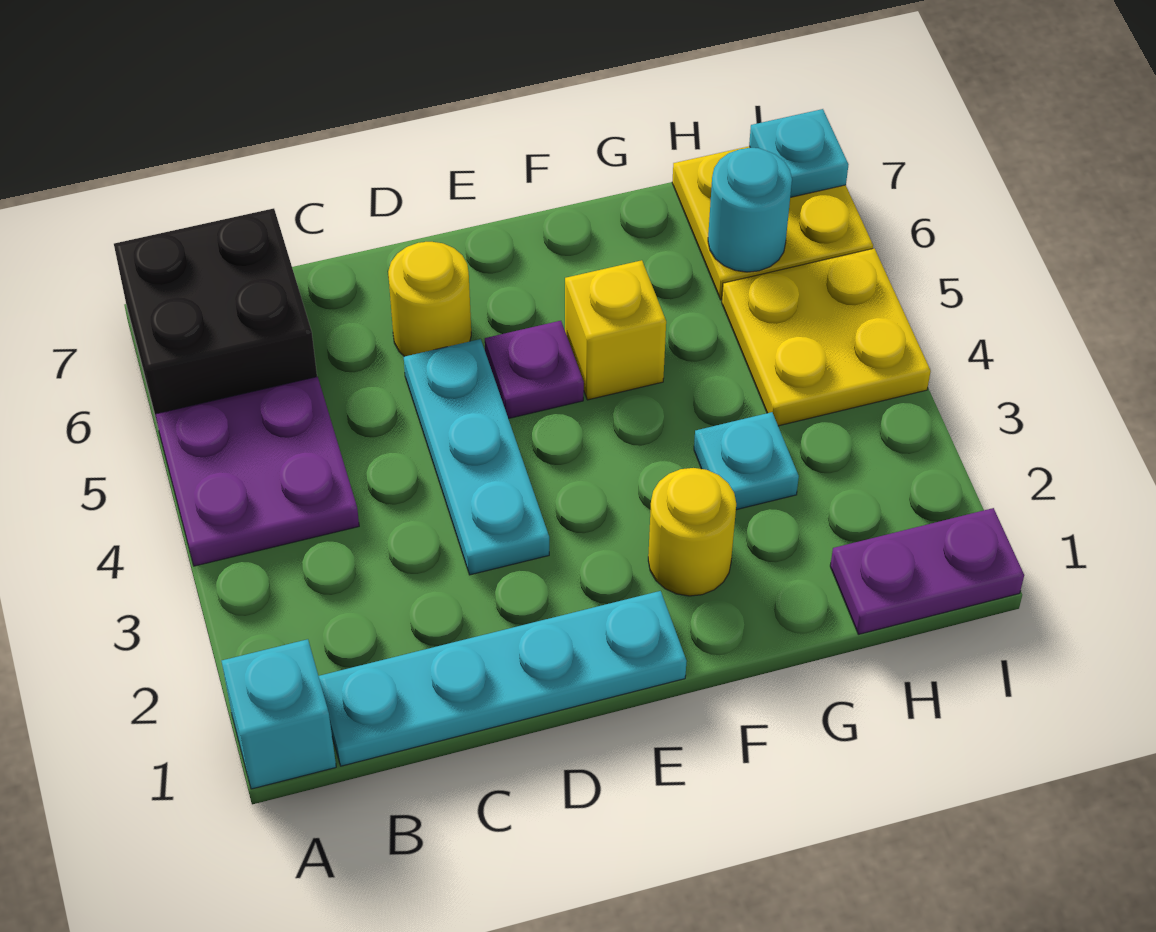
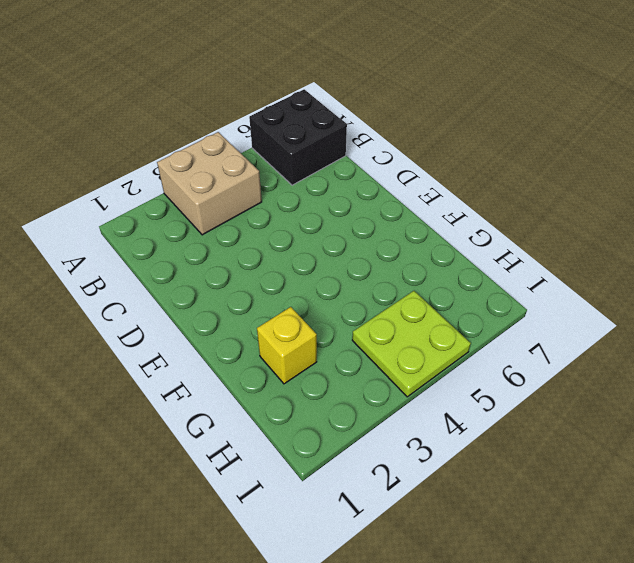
tan brick A3:B4 level 1 -> purple plate A4:B5 level 1
yellow brick G2 level 1 -> yellow brick F5 level 1
lime plate H4:I5 level 1 -> yellow plate H4:I5 level 1
none -> cyan brick A1 level 1
none -> cyan plate B1:E1 level 1
none -> cyan plate D3:D5 level 1

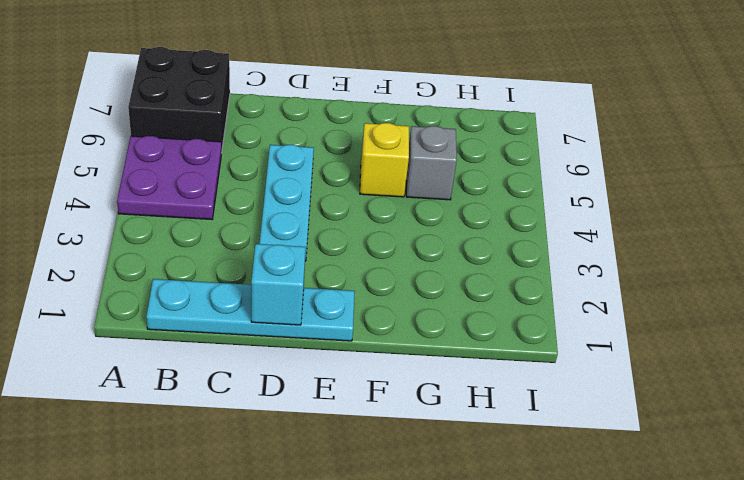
cyan brick D1 level 2 -> cyan brick A1 level 1
grey brick G5 level 1 -> none
none -> yellow round brick D6 level 1
none -> purple plate E5 level 1
none -> yellow round brick F2 level 1

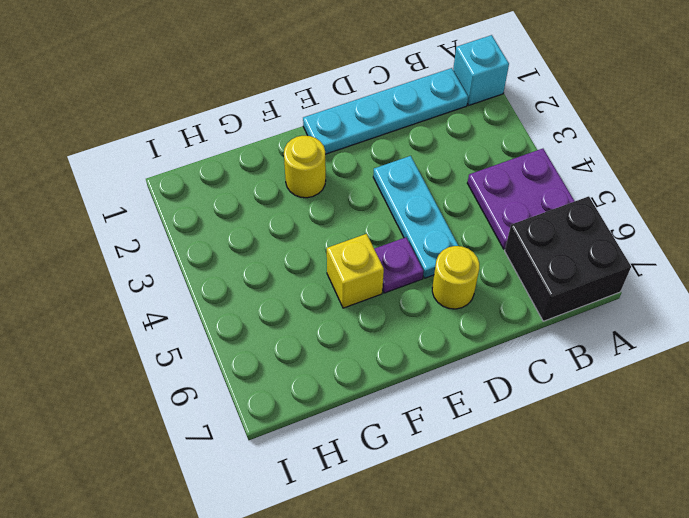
none -> cyan plate G3 level 1
none -> purple plate H1:I1 level 1
none -> yellow plate H4:I5 level 1

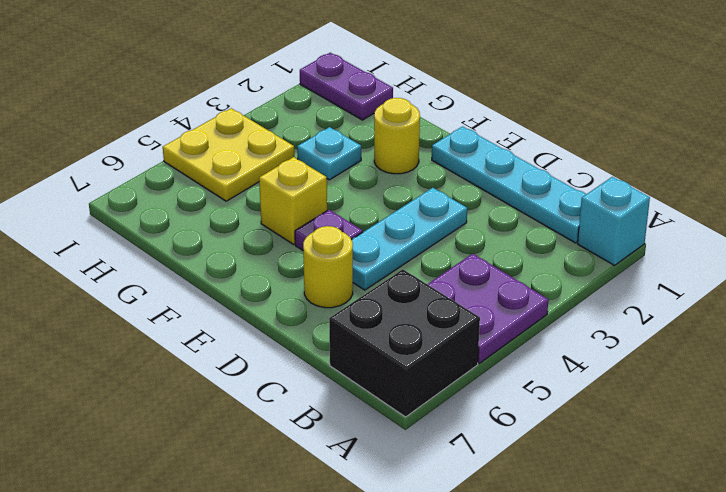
none -> yellow plate H6:I7 level 1
none -> cyan round brick H6 level 2
none -> cyan plate I7 level 2

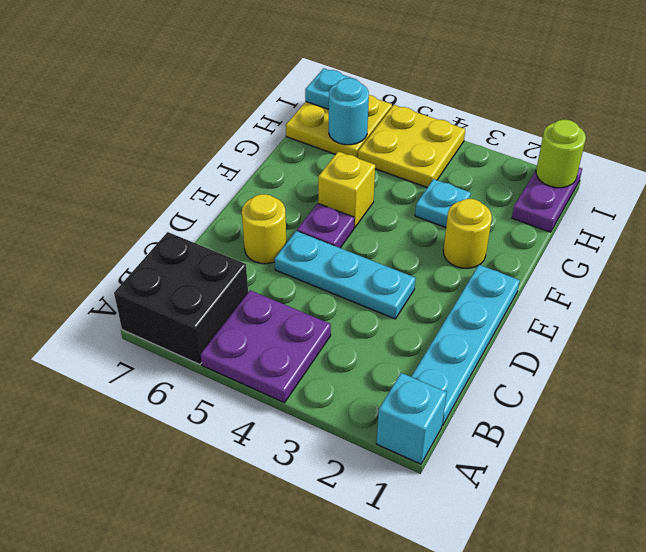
lime round brick I1 level 2 -> none

